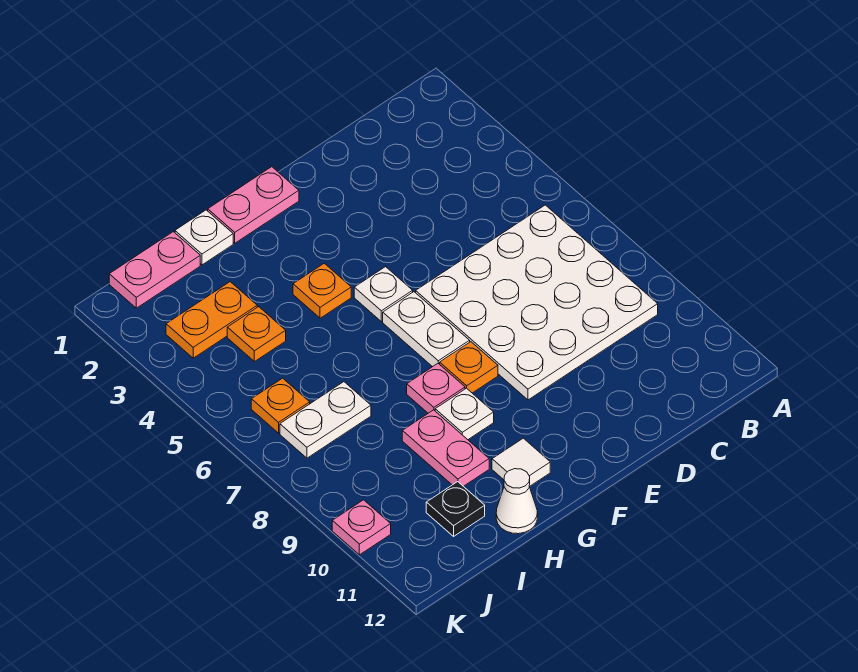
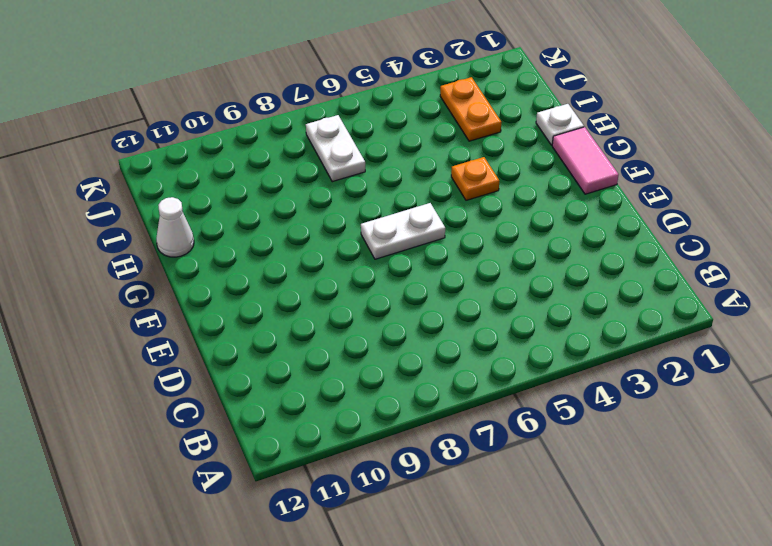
pink tile F1:G1 level 1 -> pink plate F1:G1 level 1
none -> white plate B6:E9 level 1
none -> white plate F5 level 1
none -> orange plate F8 level 1

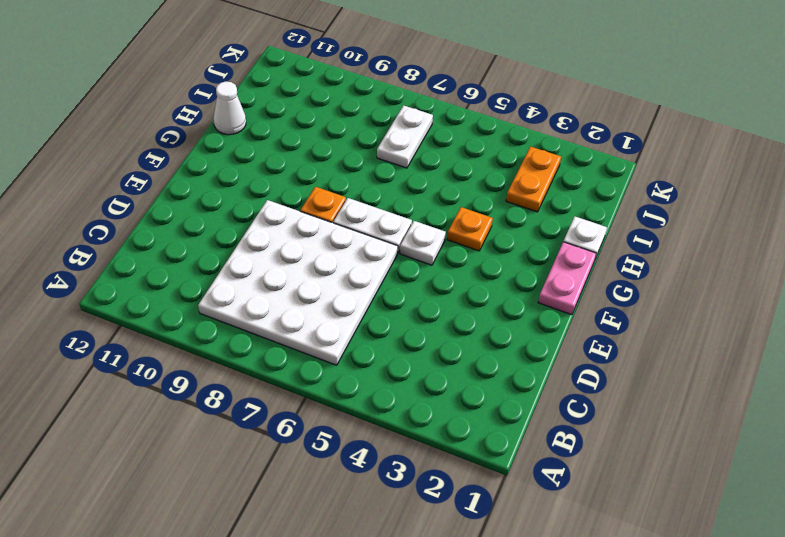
none -> pink plate G8 level 1
none -> white plate G9 level 1
none -> white tile G11 level 1

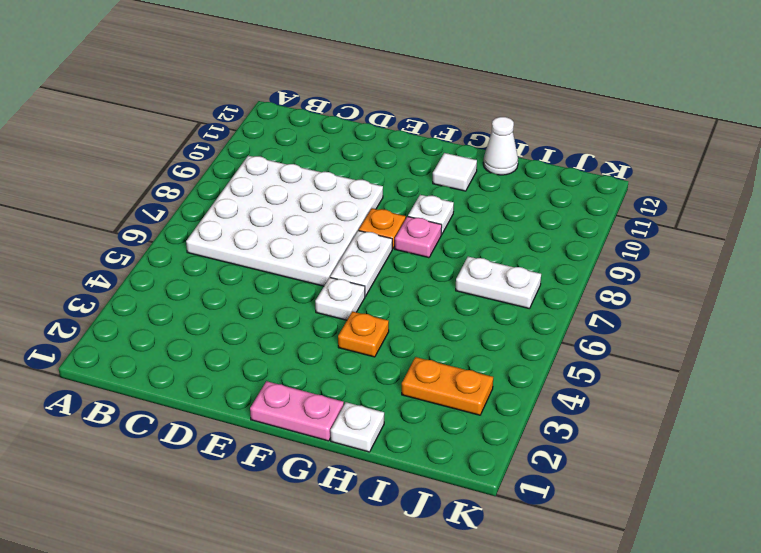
none -> pink plate H9:H10 level 1
none -> pink plate I1:J1 level 1
none -> orange plate I4 level 1

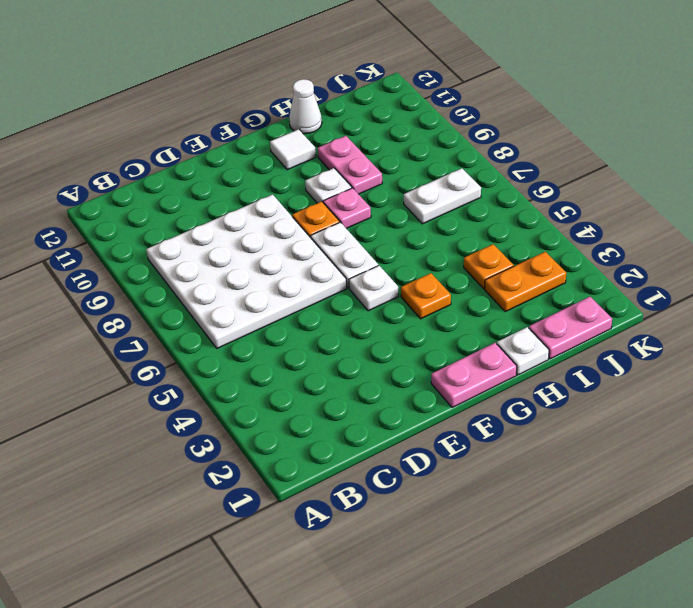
none -> black plate I11 level 1
none -> orange plate J6 level 1
none -> pink plate K10 level 1

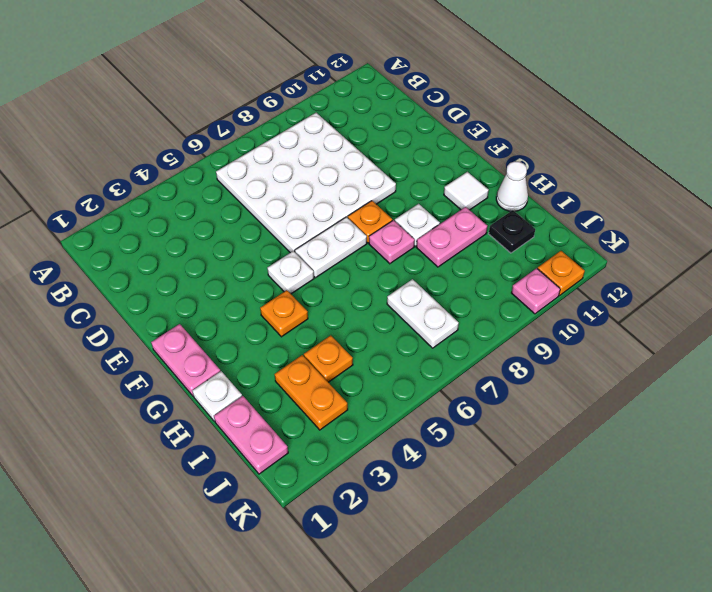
orange plate K11 level 1 -> orange plate J6 level 1

